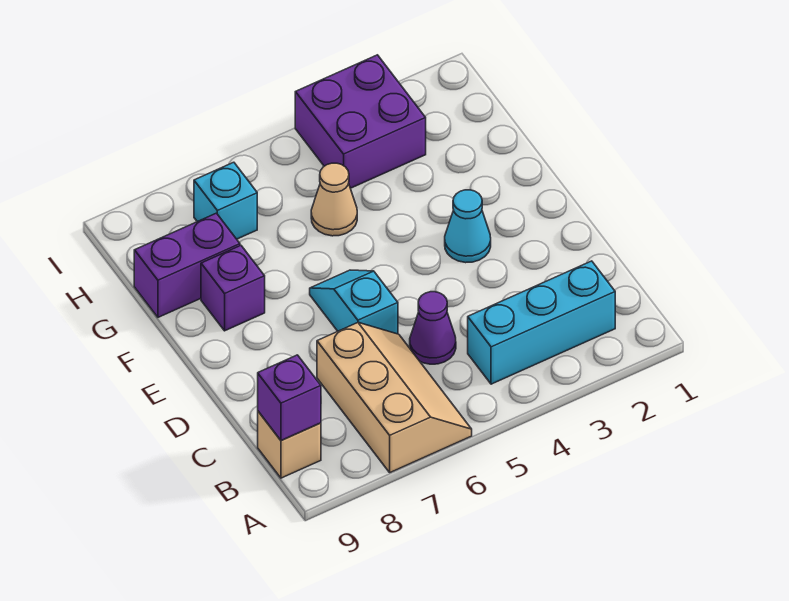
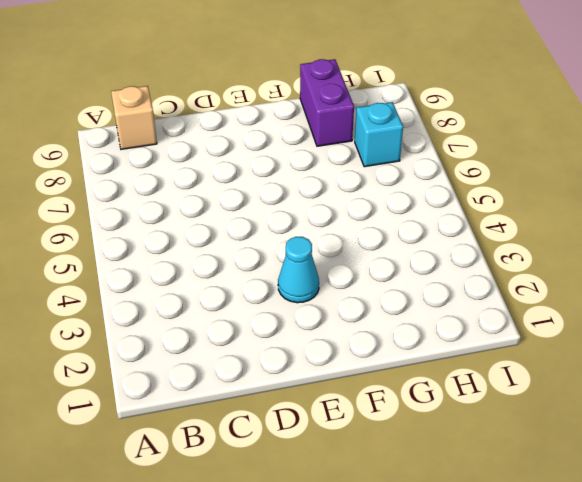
none -> tan slope A6:C7 level 1 top 7
none -> cyan brick B2:B4 level 1
none -> purple cone C5 level 1

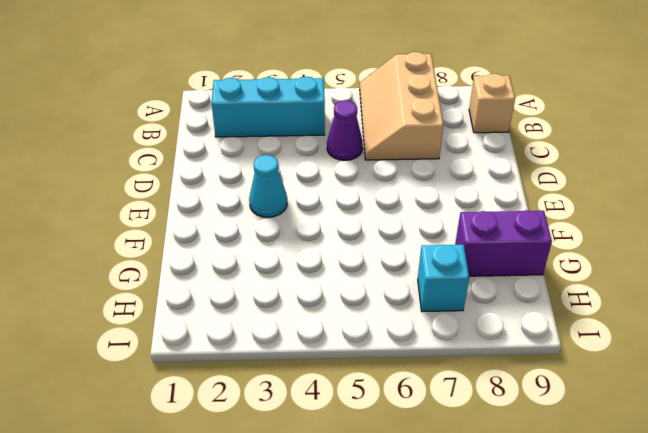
none -> cyan slope D6:E6 level 1 top D
none -> purple brick F8 level 1
none -> tan cone G5 level 1

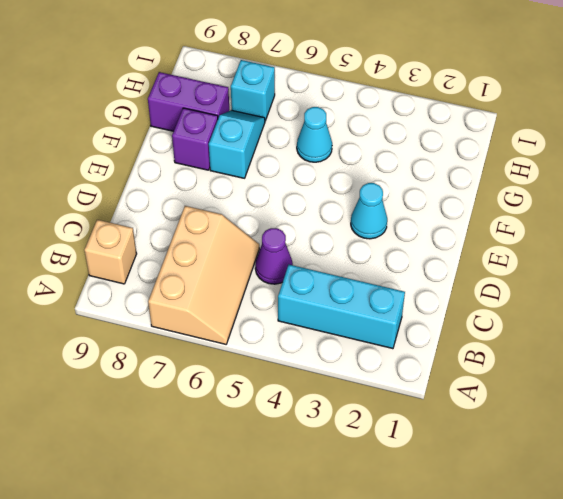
cyan slope F7:G7 level 1 top F -> cyan slope D6:E6 level 1 top D
cyan cone G5 level 1 -> tan cone G5 level 1
none -> purple brick H3:I4 level 1
none -> purple brick B9 level 2

